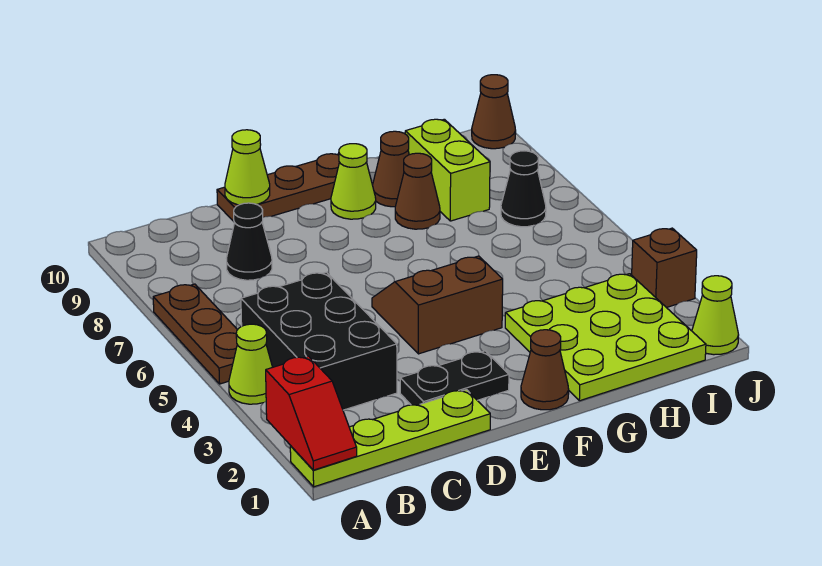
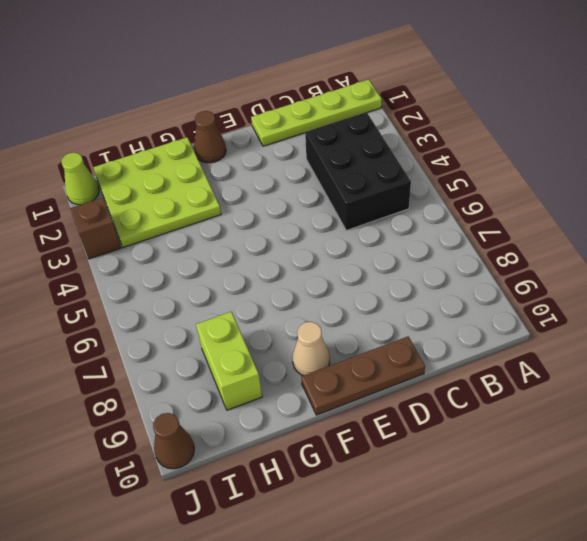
tan cone F9 level 1 -> lime cone F9 level 1
none -> lime cone A4 level 1
none -> brown plate A5:A7 level 1
none -> black cone C8 level 1

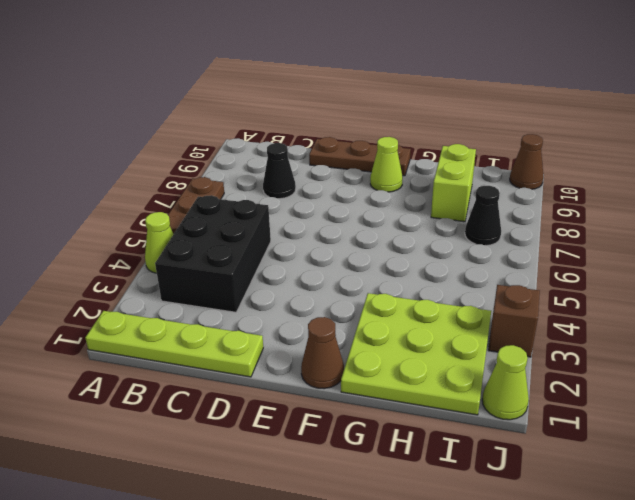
none -> black plate D2:E2 level 1
none -> brown slope E4:F5 level 1 top 4
none -> brown cone G8 level 1

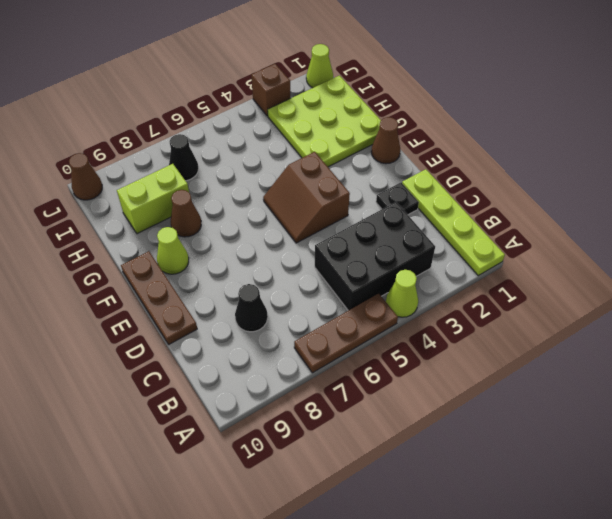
black plate D2 level 1 -> black plate D2:E2 level 1
none -> brown cone G9 level 1
none -> red slope A1:A2 level 2 top 2
none -> lime cone D10 level 2

